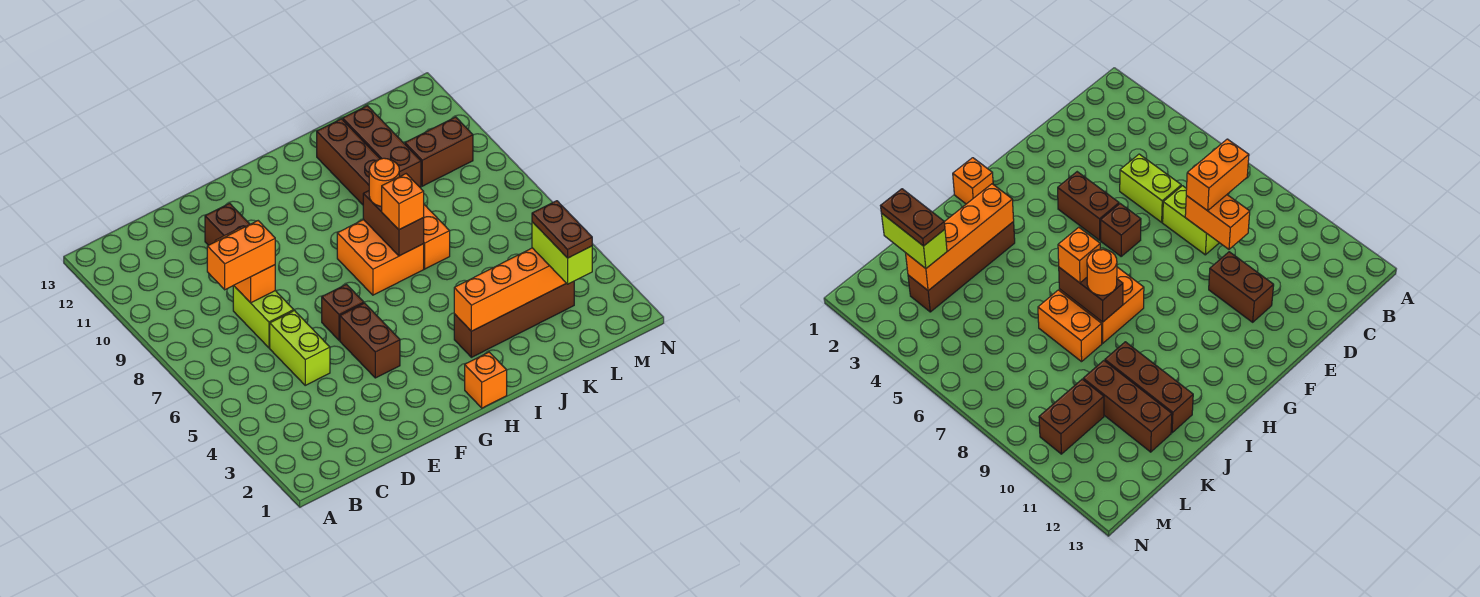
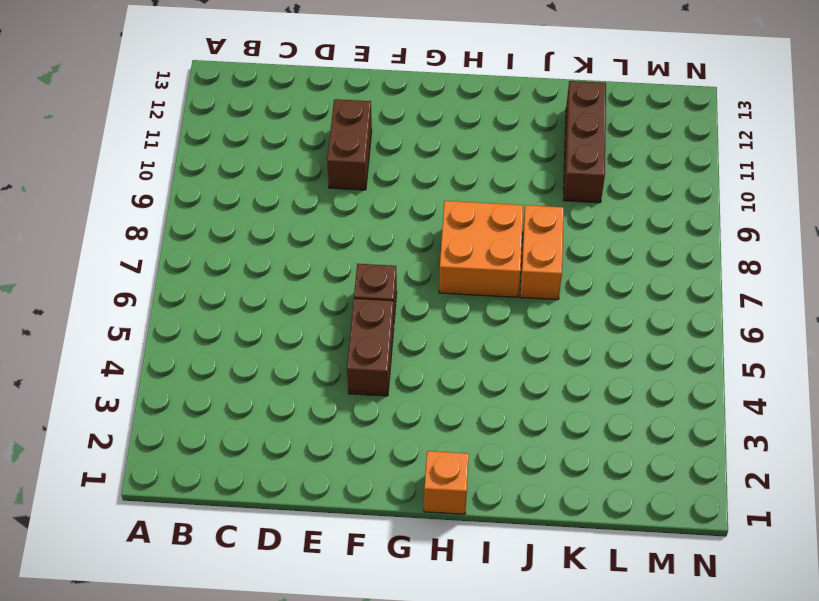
none -> lime brick D5:D6 level 1
none -> lime brick D7:D8 level 1
none -> brown brick I3:L3 level 1

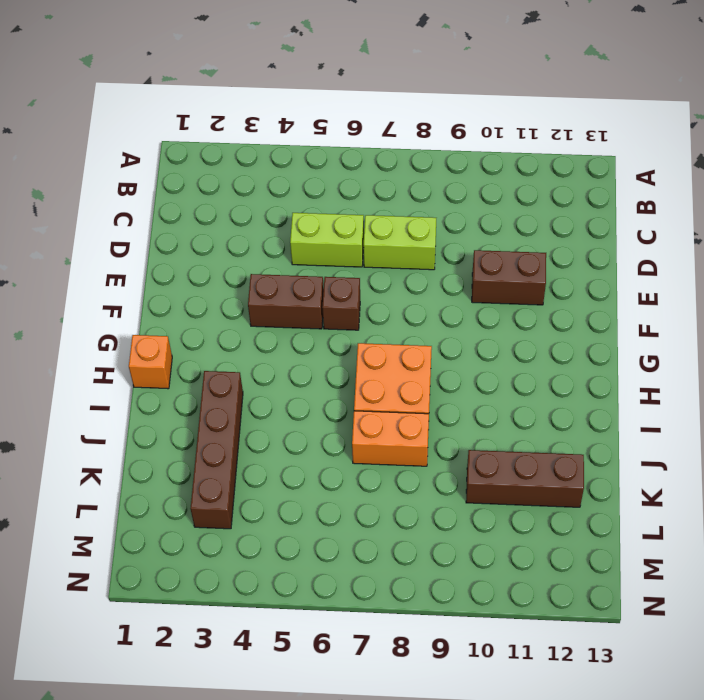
none -> brown brick J10:J12 level 1
none -> brown brick L10:M10 level 1
none -> orange brick D8:D9 level 2

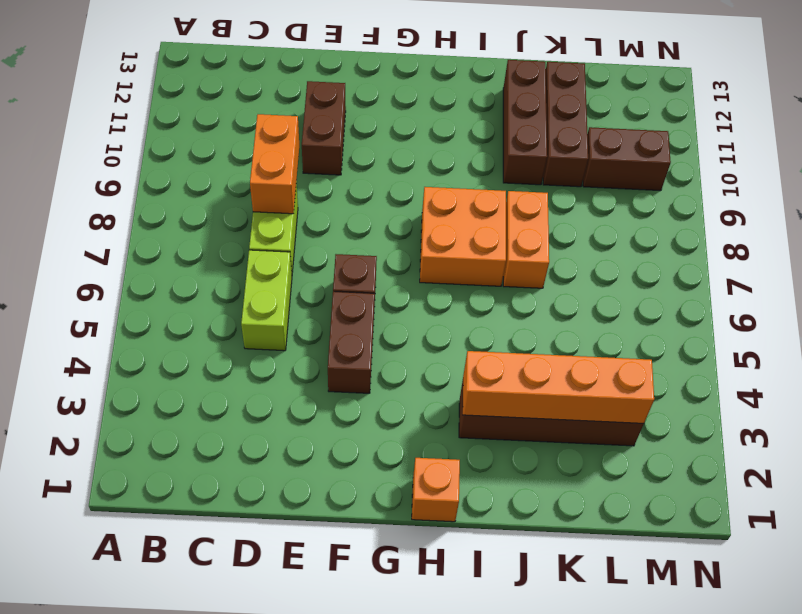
none -> brown brick I7:I8 level 2
none -> orange brick C8:D8 level 3
none -> orange brick I7 level 3

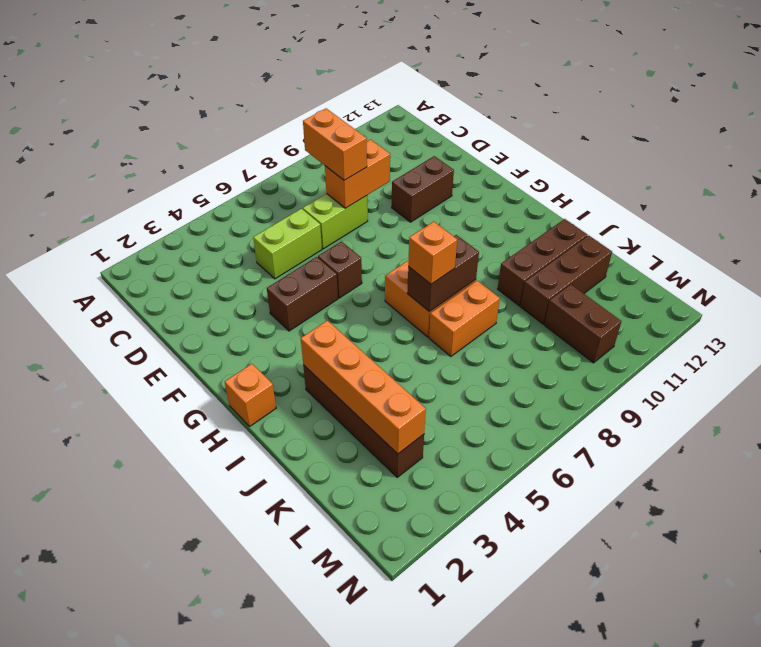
none -> orange round brick I8 level 3
none -> lime brick L2:L3 level 3
none -> brown plate L2:L3 level 4

